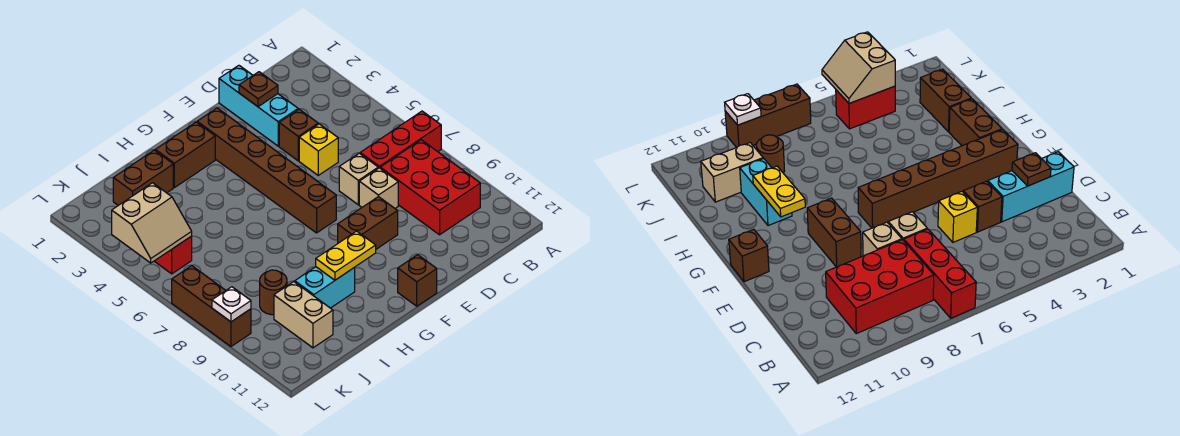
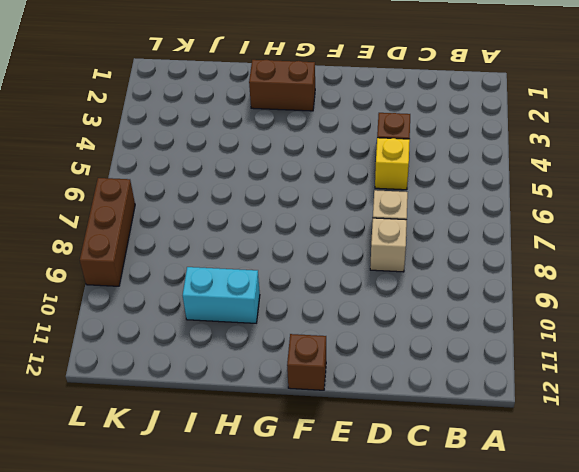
none -> red brick A7:C7 level 1
none -> red brick B8:C10 level 1
none -> cyan brick D1:D3 level 1

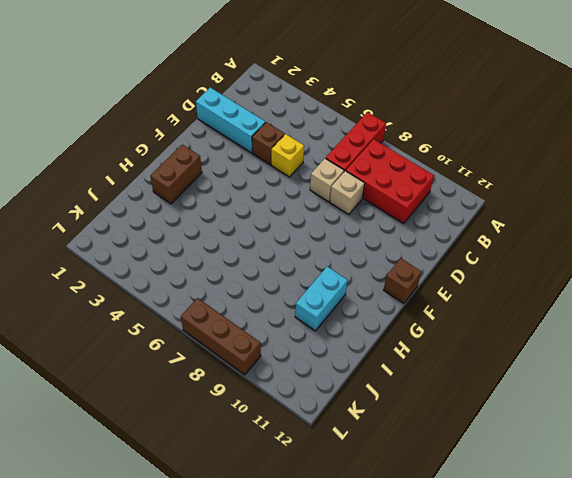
none -> brown brick E9:F9 level 1
none -> brown brick F2:F7 level 1
none -> brown brick I2:J2 level 1

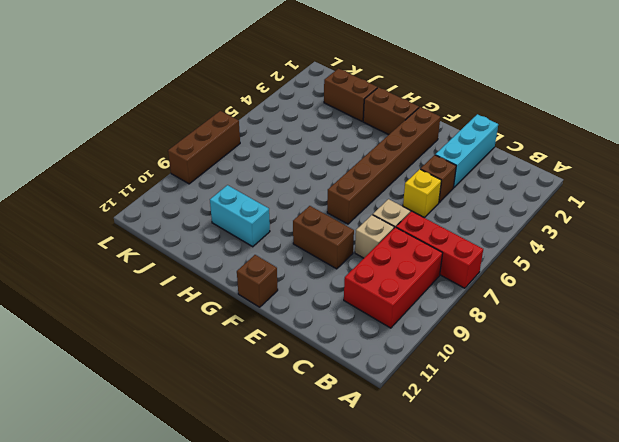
none -> brown round brick J9 level 1
none -> tan brick J10:J11 level 1
none -> red brick K4:K5 level 1

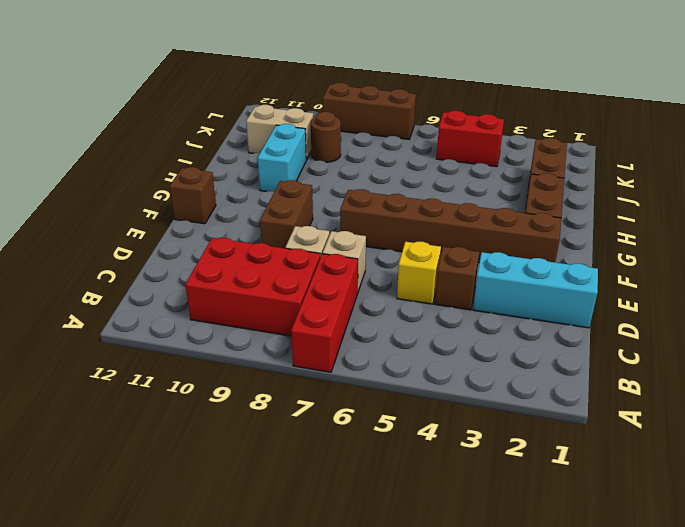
none -> brown plate D2 level 2
none -> yellow plate G10:H10 level 2
none -> tan slope K4:L5 level 2 top 4

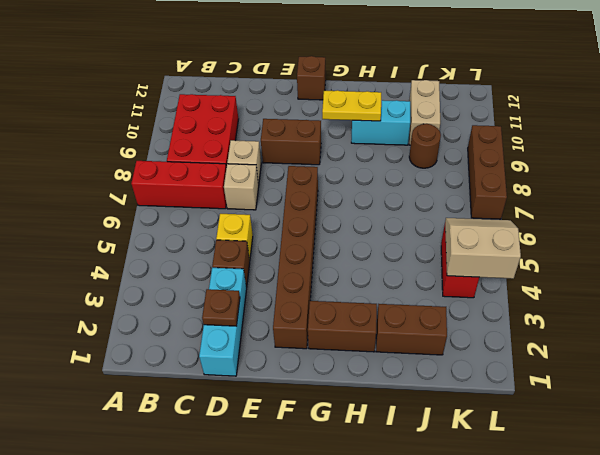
none -> white plate L9 level 2

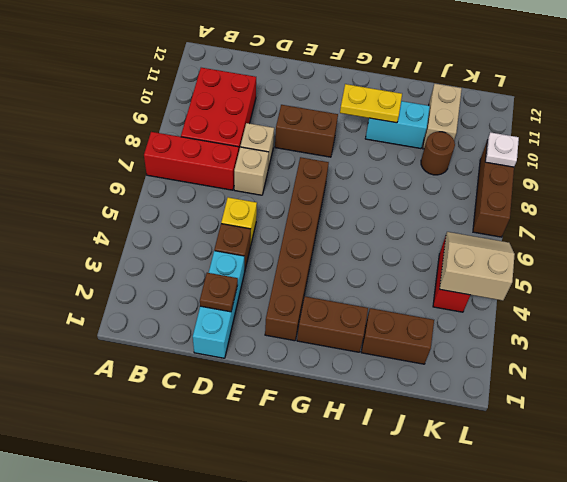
none -> brown brick F12 level 1

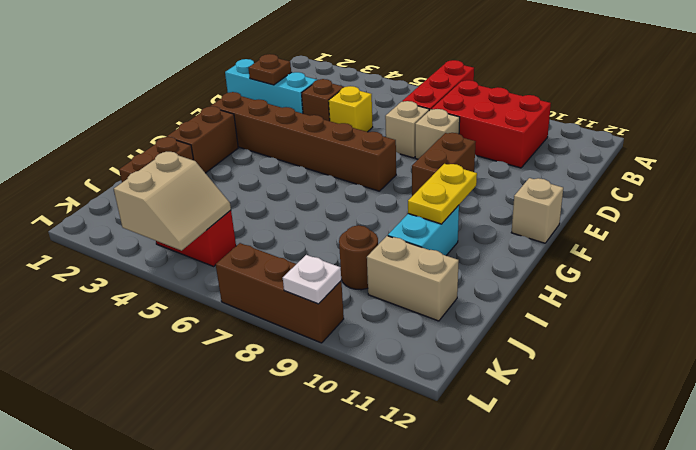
tan brick F12 level 1 -> brown brick F12 level 1

